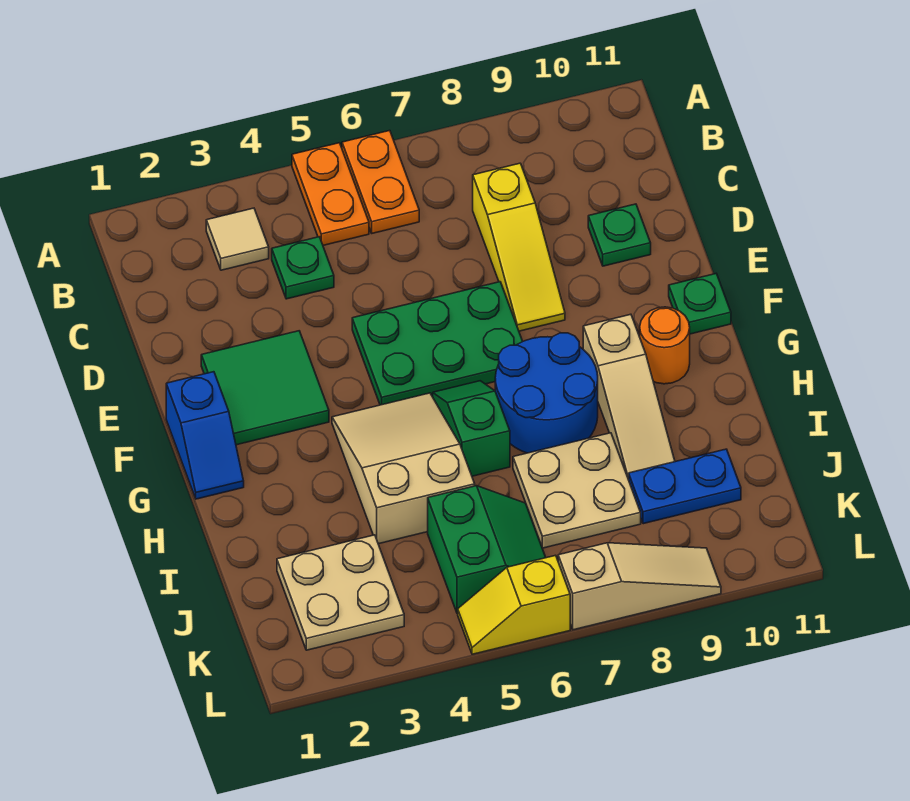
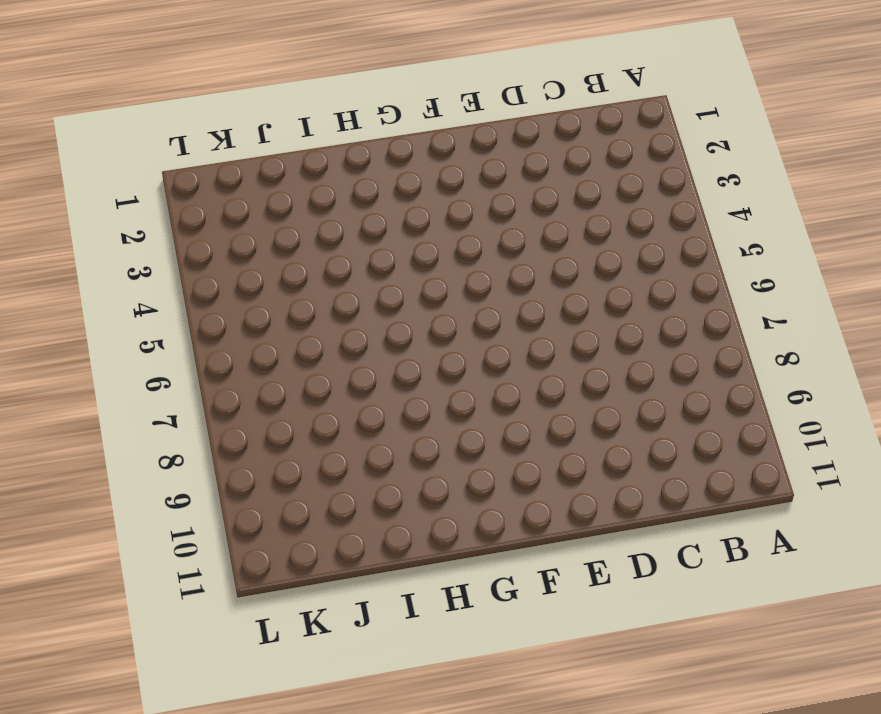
none -> orange plate A5:B5 level 1
none -> orange plate A6:B6 level 1
none -> tan tile B3 level 1

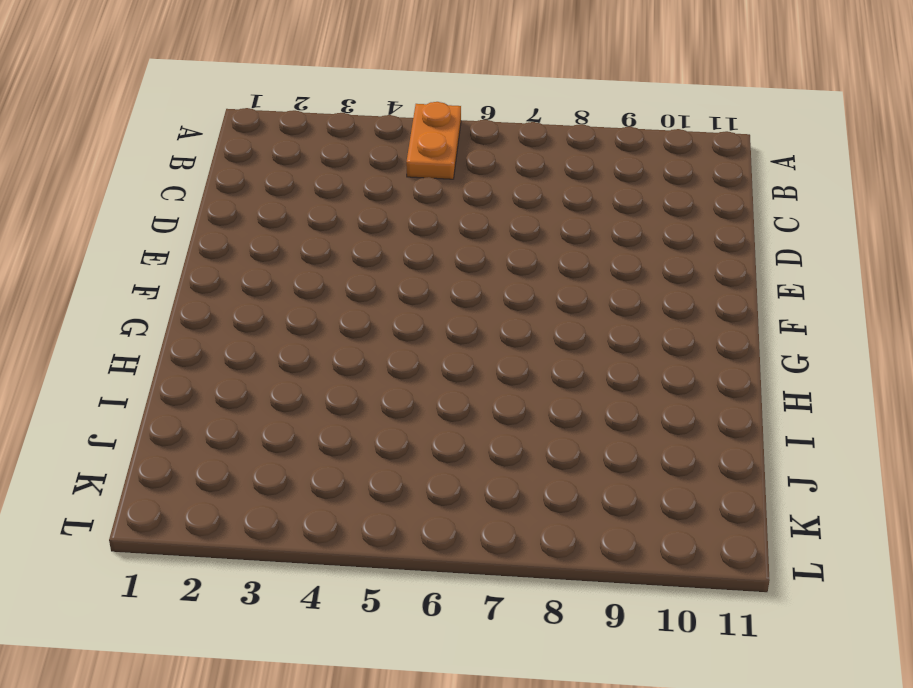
none -> orange plate A6:B6 level 1
none -> tan tile B3 level 1
none -> green plate C4 level 1

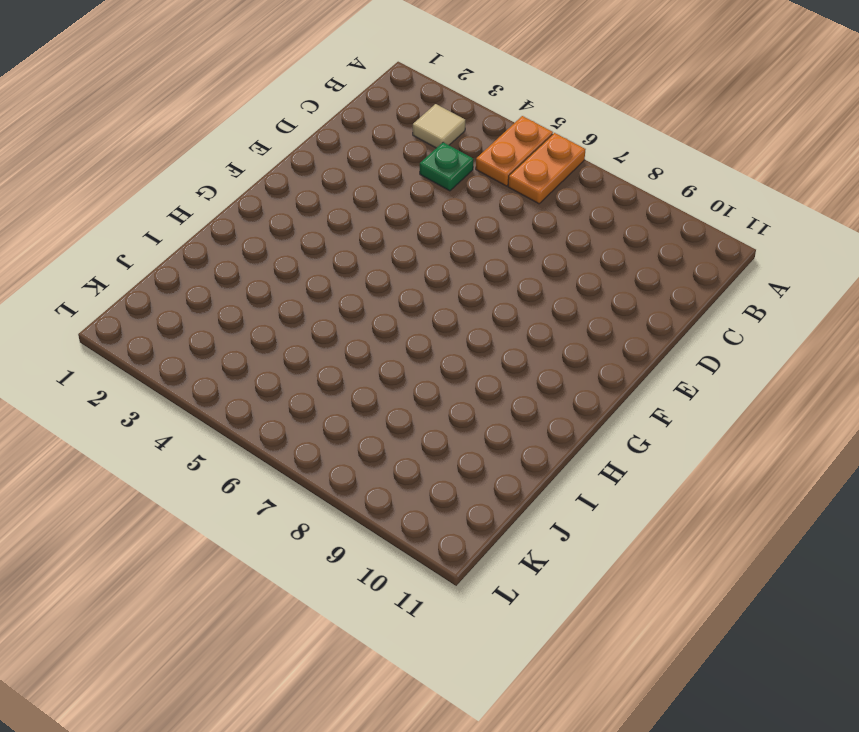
none -> yellow slope C8:E8 level 1 top C
none -> green plate D10 level 1
none -> green tile E2:F3 level 1

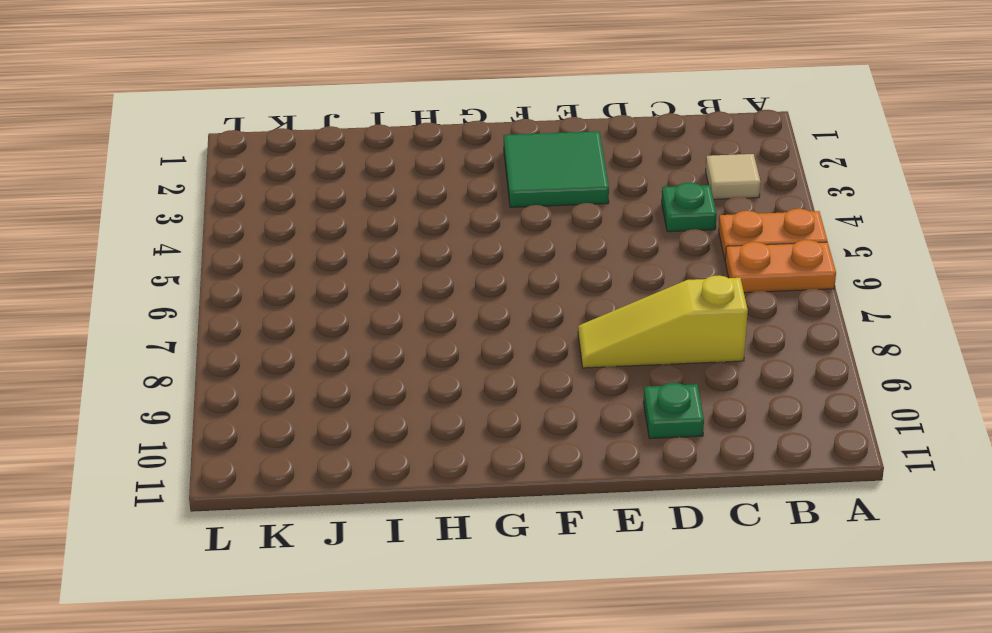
none -> green plate E5:F7 level 1
none -> blue slope F1:G1 level 1 top F
none -> green plate F11 level 1

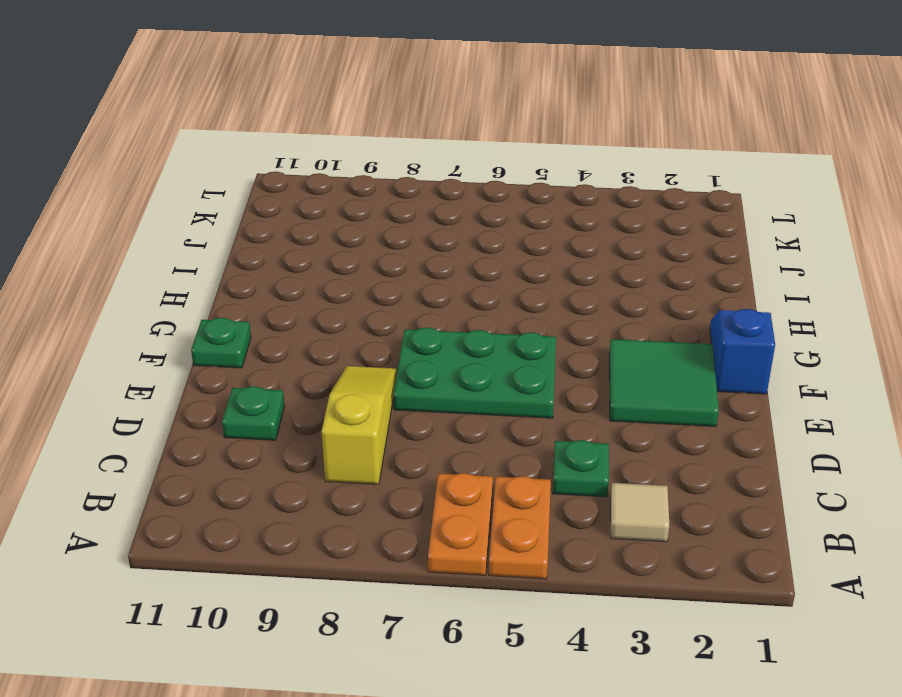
none -> tan slope G4:I5 level 1 top I
none -> green slope G6:H6 level 1 top H
none -> blue round brick G7:H8 level 1

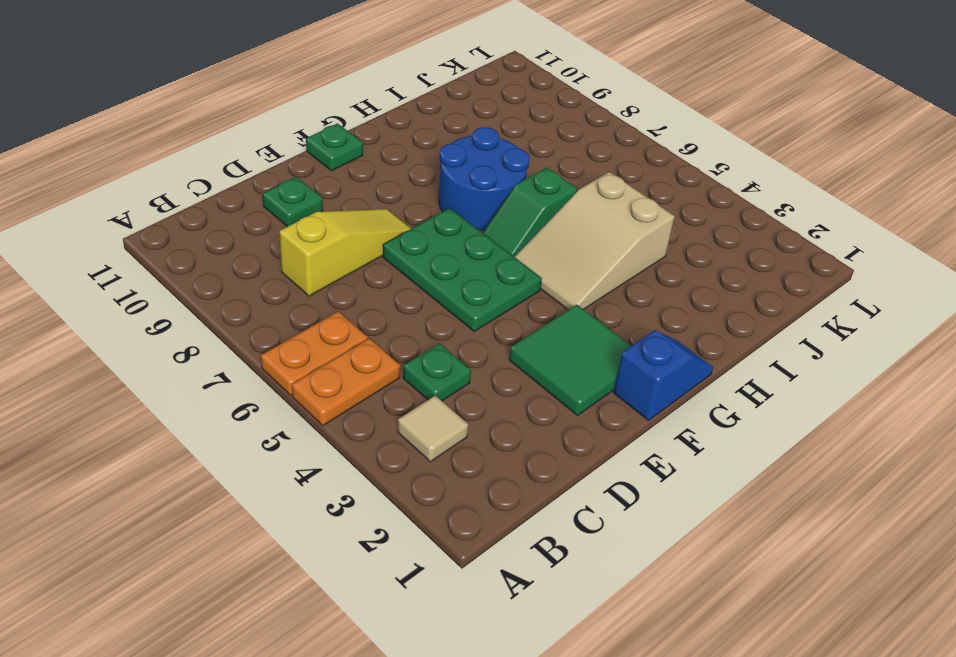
none -> tan slope G9:I9 level 1 top G
none -> orange round brick G10 level 1
none -> tan plate I7:J8 level 1

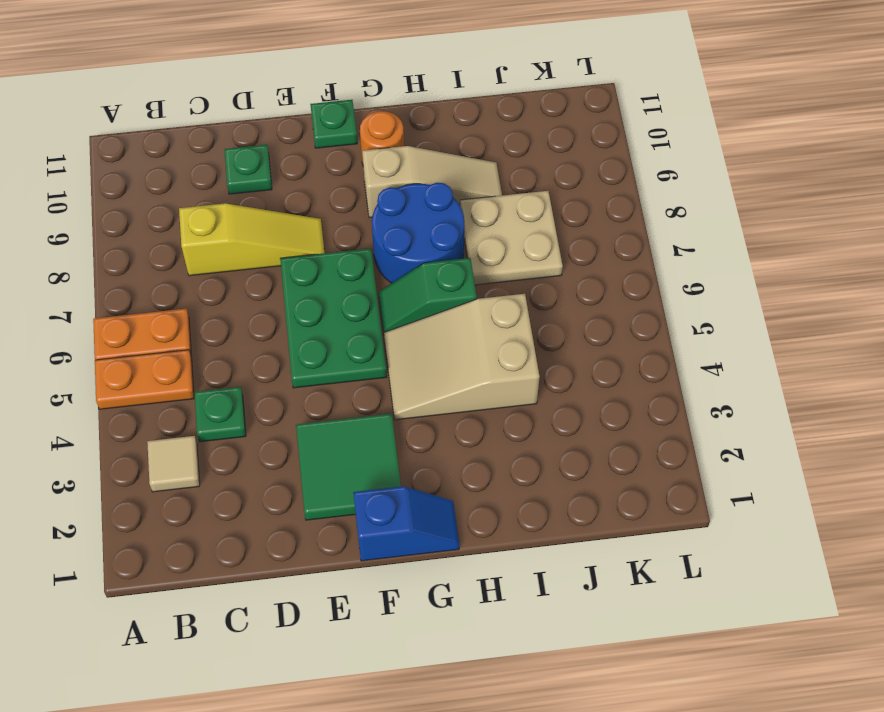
none -> tan plate J2:K3 level 1
none -> green slope J5:K6 level 1 top 5
none -> blue plate J9:J10 level 1

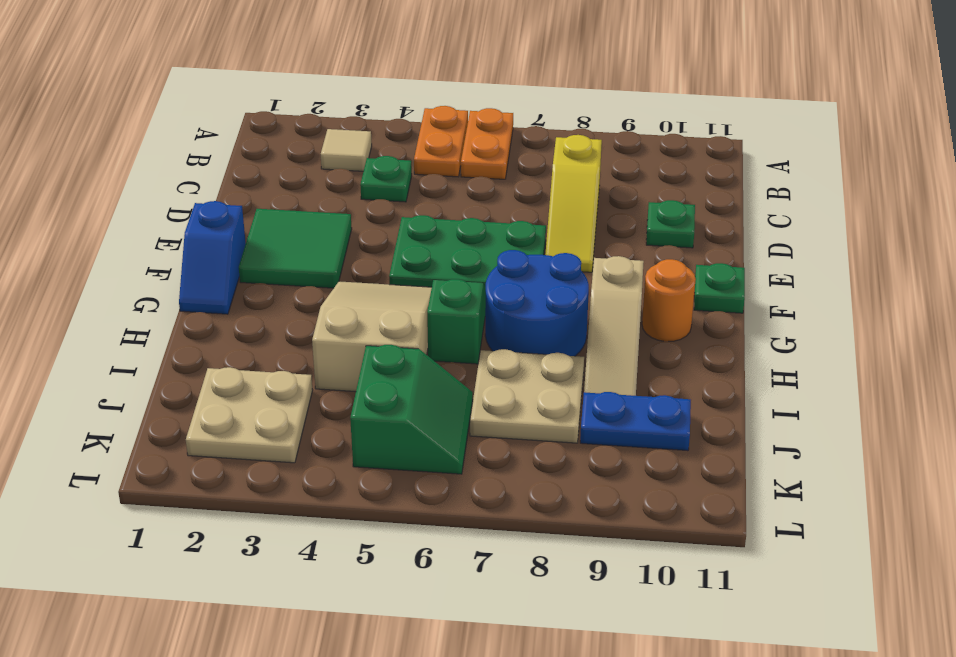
none -> yellow slope L5:L6 level 1 top 6
none -> tan slope L7:L9 level 1 top 7

